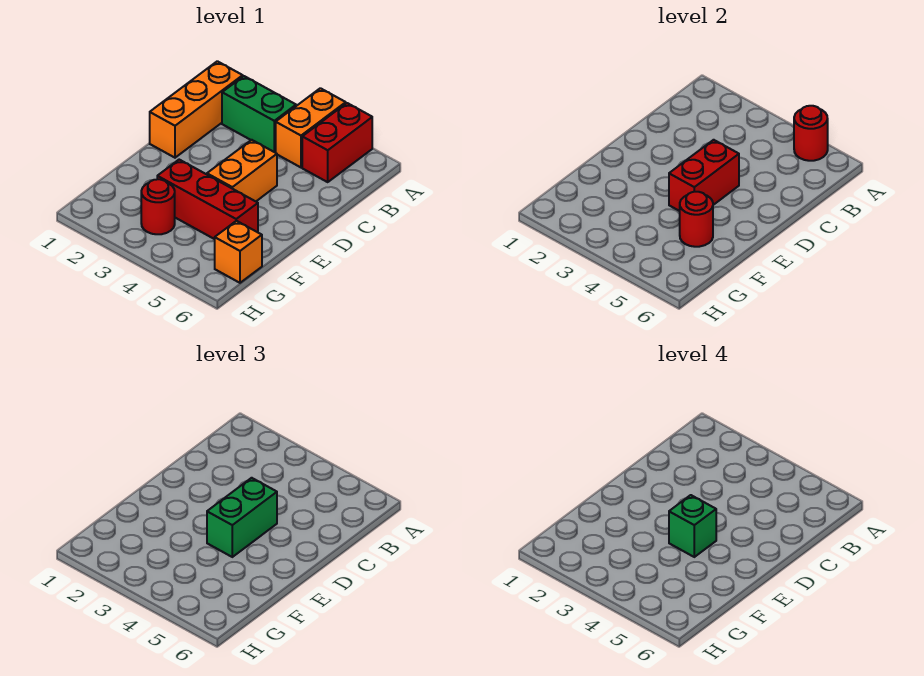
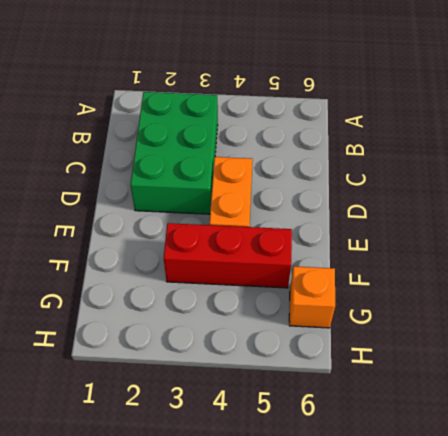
green brick B2:D3 level 1 -> green brick B2:B3 level 1
none -> orange brick A4:B4 level 1
none -> red brick A5:B5 level 1
none -> orange brick B1:D1 level 1

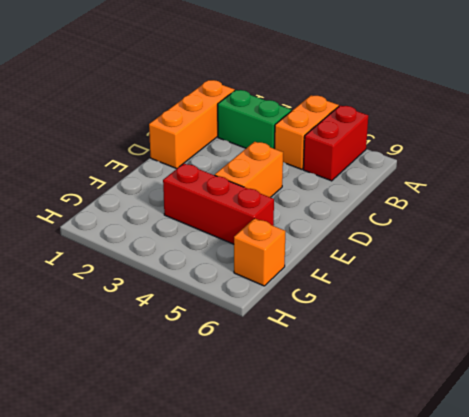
none -> red round brick G3 level 1
none -> red round brick A5 level 2
none -> red brick D4:E4 level 2

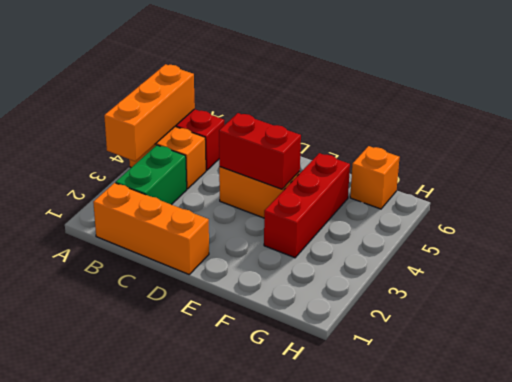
orange brick A3:A5 level 2 -> red round brick A5 level 2
none -> red round brick G3 level 1
none -> red round brick F5 level 2
none -> green brick D4:E4 level 3

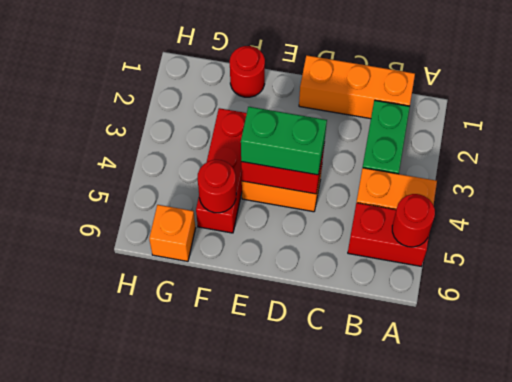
red round brick F1 level 1 -> red round brick G3 level 1
none -> green brick E4 level 4

